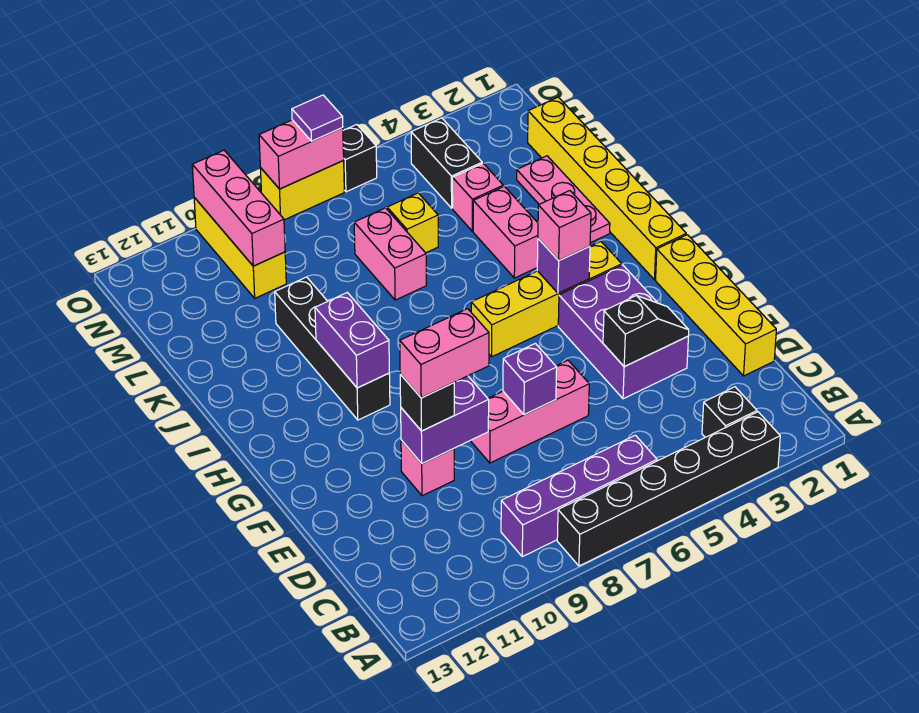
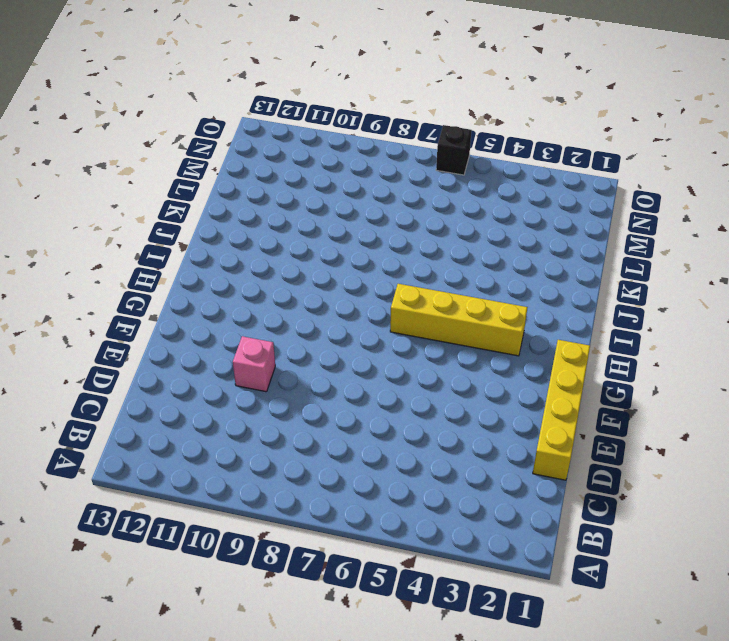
none -> black brick A3:A8 level 1
none -> black brick B3 level 1
none -> purple brick B6:B9 level 1
none -> purple brick E3:G4 level 1

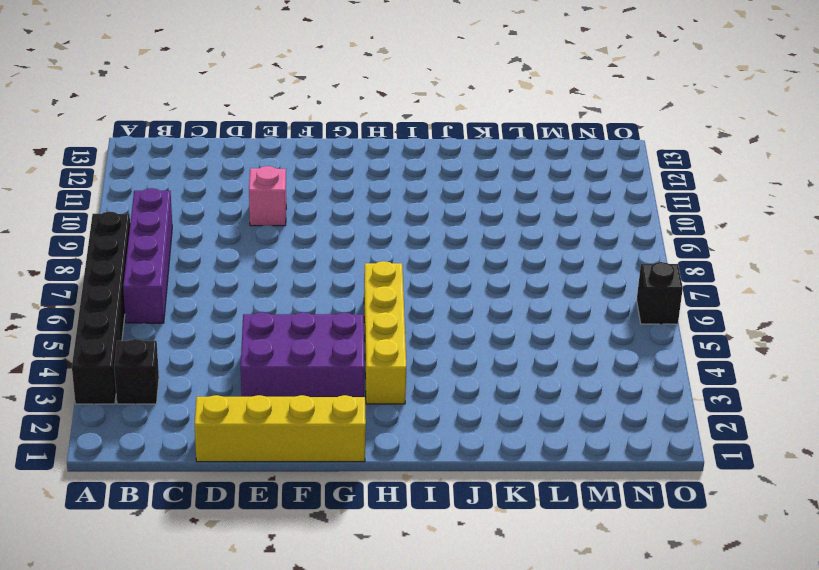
none -> pink brick E6:E8 level 1
none -> yellow brick H1:M1 level 1
none -> black brick H10:K10 level 1
none -> pink plate J2:L2 level 1

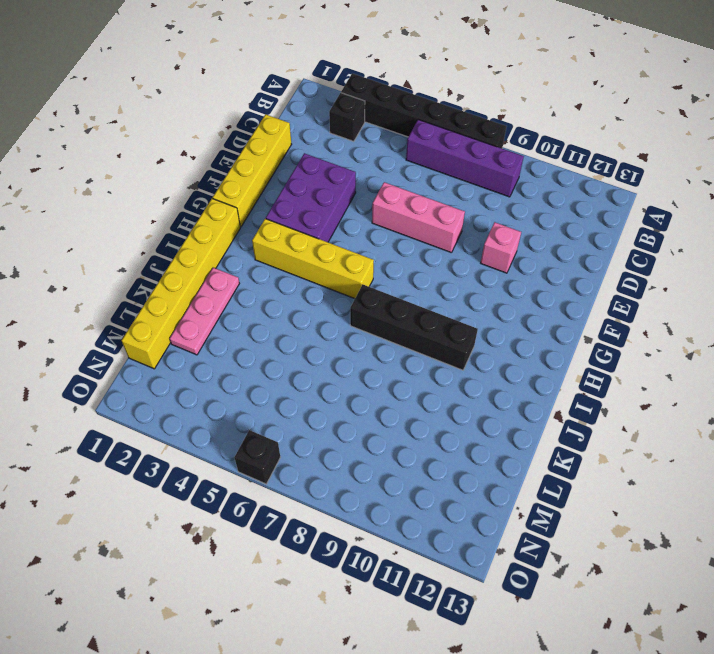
black brick I7:I10 level 1 -> black brick H10:K10 level 1
none -> pink brick J4:K4 level 1
none -> pink brick K7:L7 level 1
none -> pink brick L4 level 1
none -> yellow brick L6 level 1

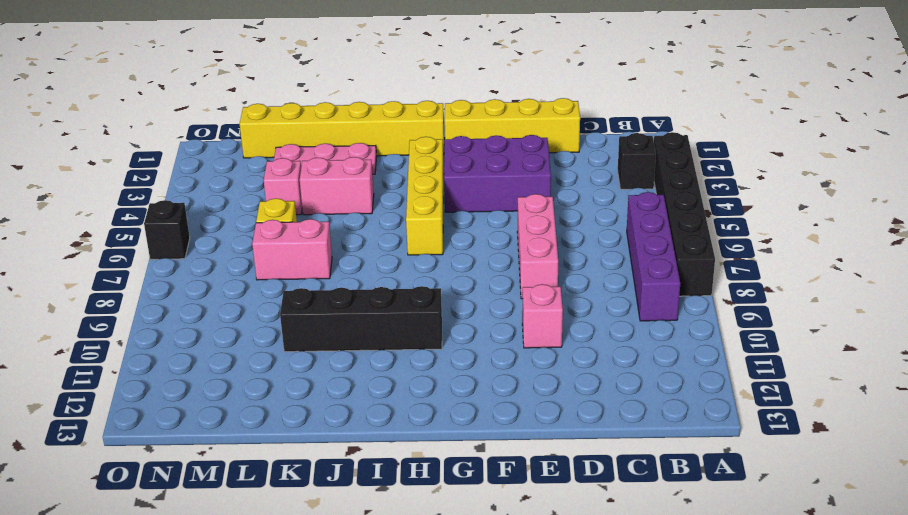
none -> black brick M4:N4 level 1
none -> yellow brick M10:O10 level 1
none -> yellow brick O7:O8 level 1
none -> black slope E3:E4 level 2 top 4

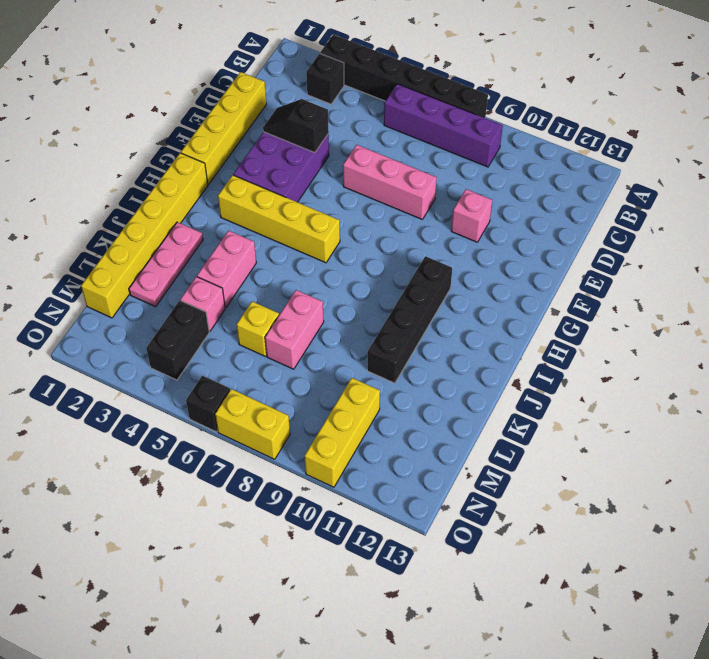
none -> purple brick E7 level 2
none -> purple brick E9:E10 level 2
none -> purple brick H4 level 2
none -> purple brick H10:I10 level 2

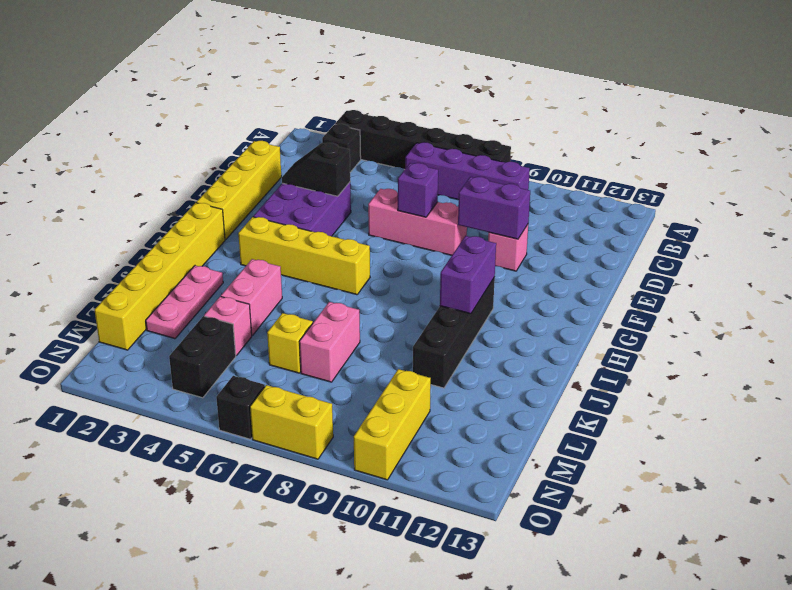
none -> purple brick H4 level 2
none -> pink brick M10:O10 level 2
none -> pink brick O7:O8 level 2
none -> black brick E10 level 3

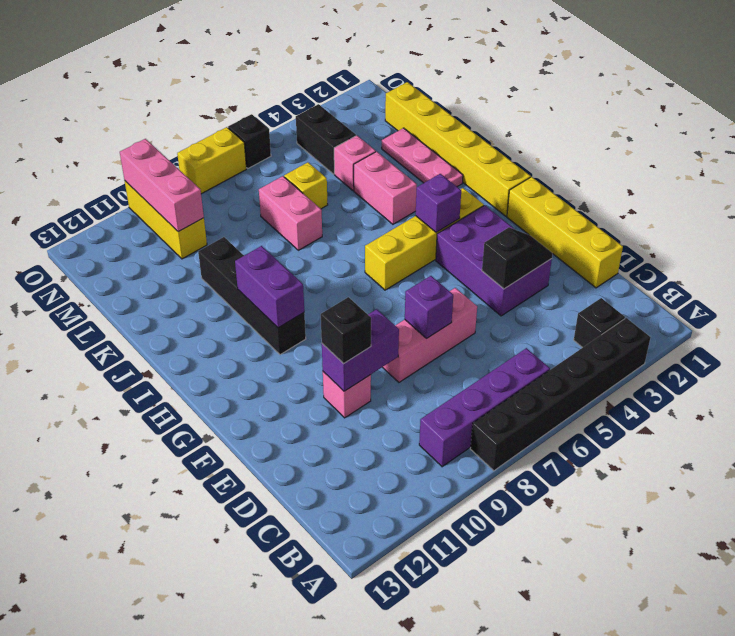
none -> pink brick O7:O8 level 2
none -> pink brick H4 level 3
none -> purple tile O7 level 3
none -> pink brick E9:E10 level 4

